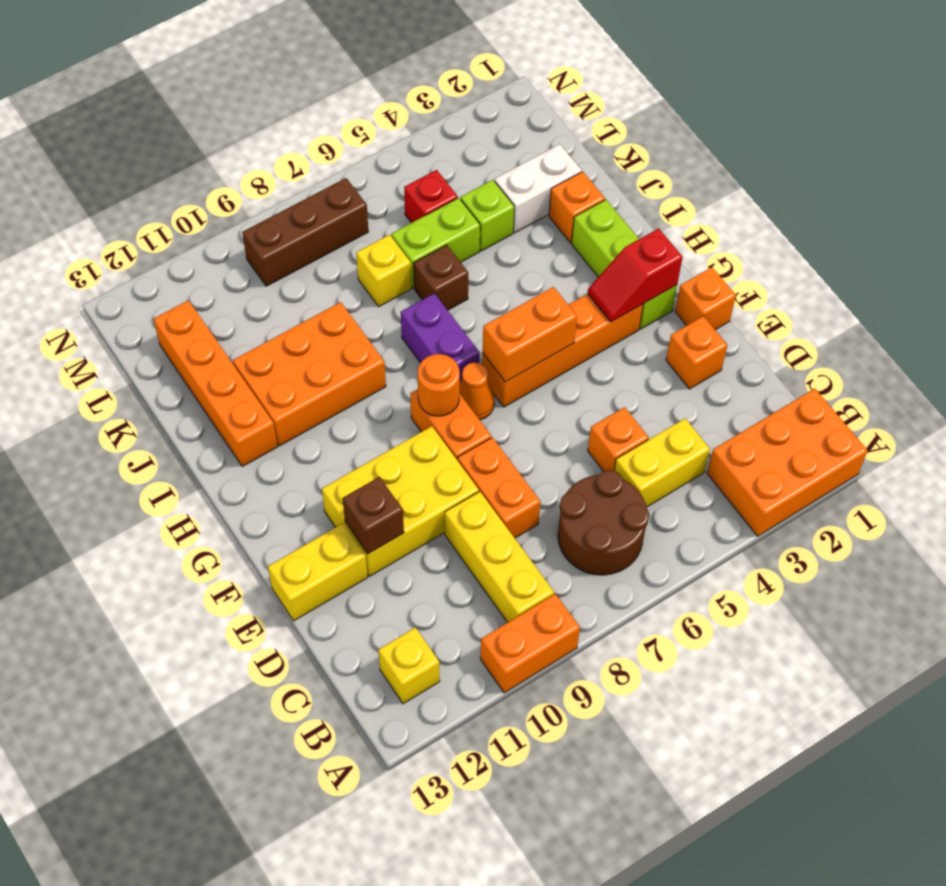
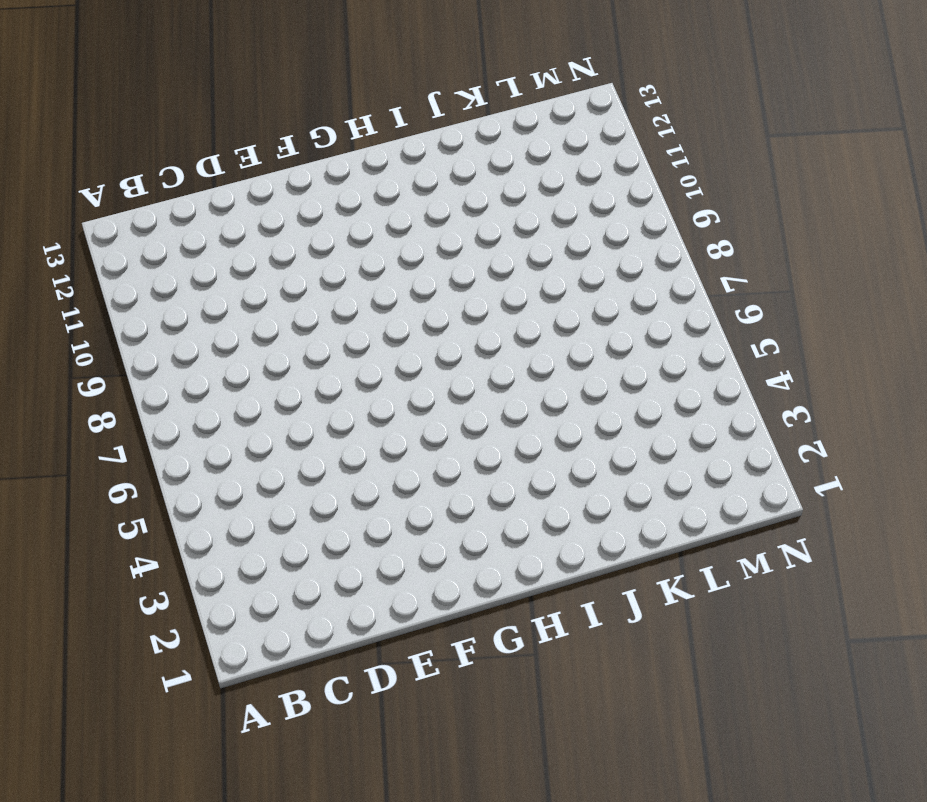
none -> orange brick A1:B3 level 1
none -> orange brick A9:A10 level 1
none -> brown round brick B6:C7 level 1
none -> yellow brick B9:D9 level 1

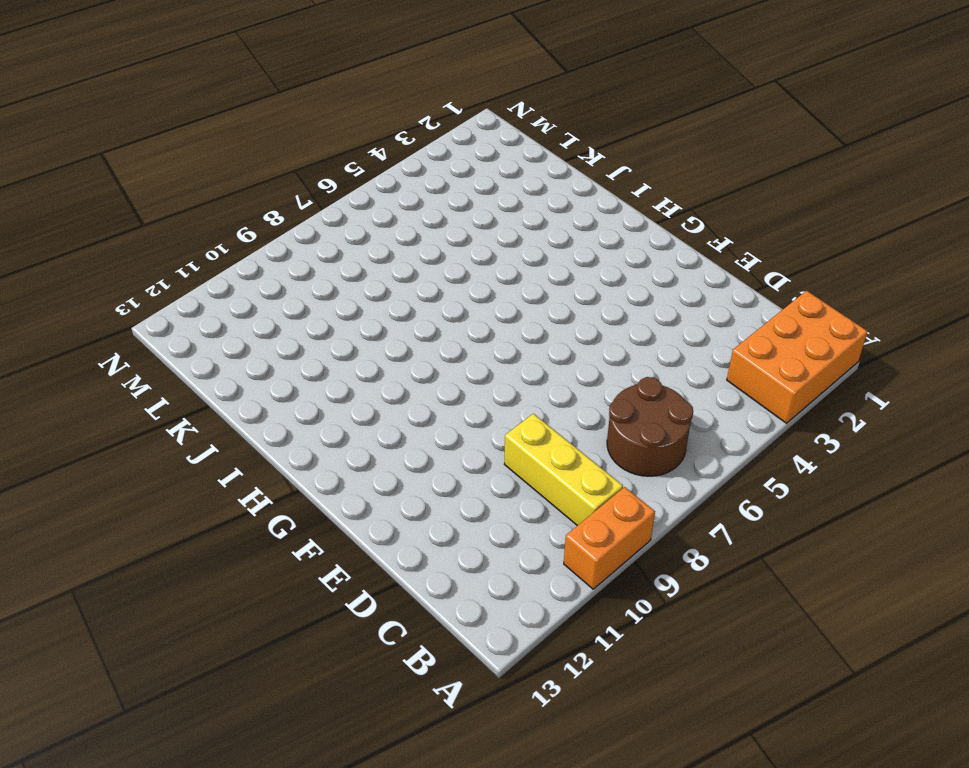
none -> yellow brick B12 level 1
none -> yellow brick C4:C5 level 1
none -> orange brick D5 level 1
none -> orange brick D8:E8 level 1

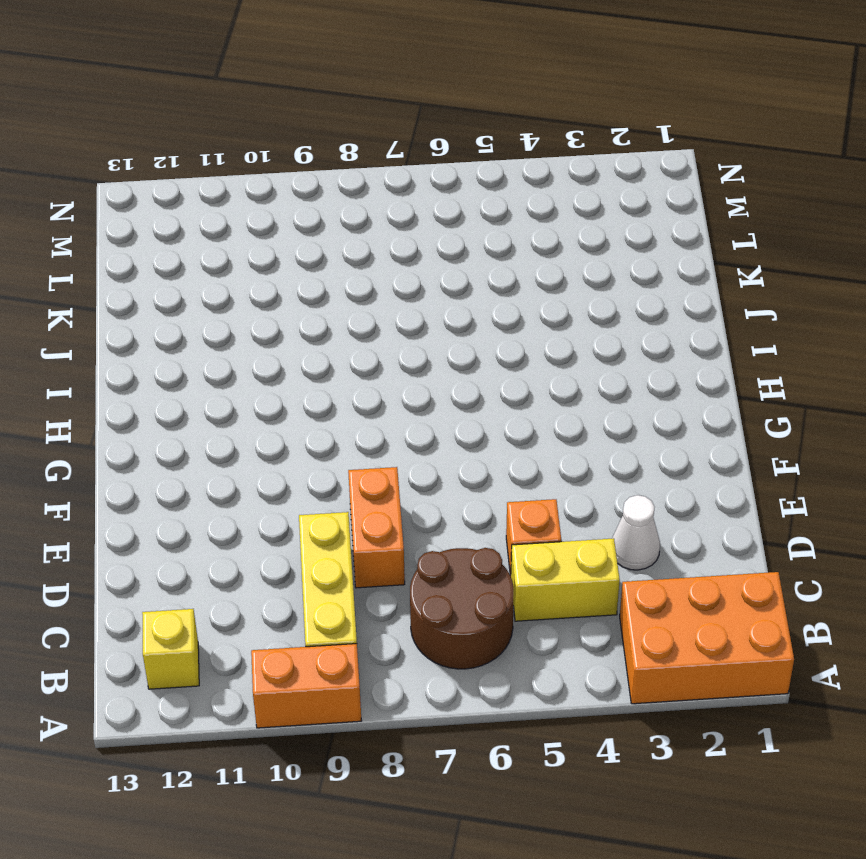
white cone D3 level 1 -> none
none -> orange brick E2 level 1
none -> yellow brick E9:F11 level 1
none -> yellow brick E12:E13 level 1
none -> orange brick F1 level 1

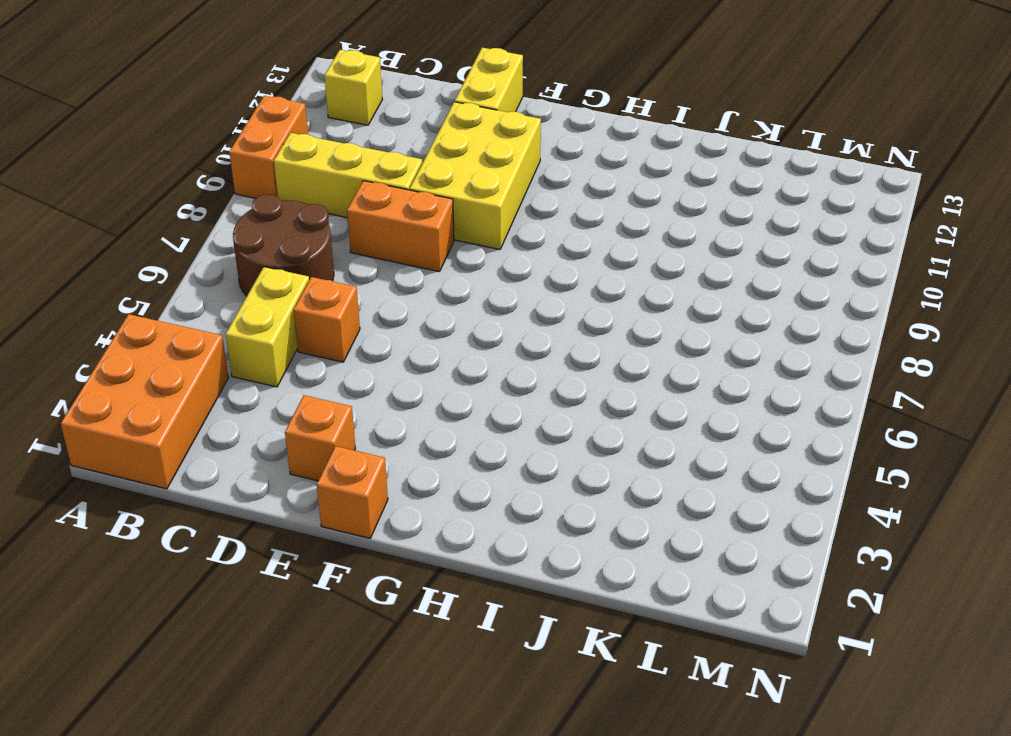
none -> orange brick F8:G8 level 1
none -> lime brick G2:I2 level 1
none -> orange brick G3:G6 level 1
none -> orange cone G7 level 1

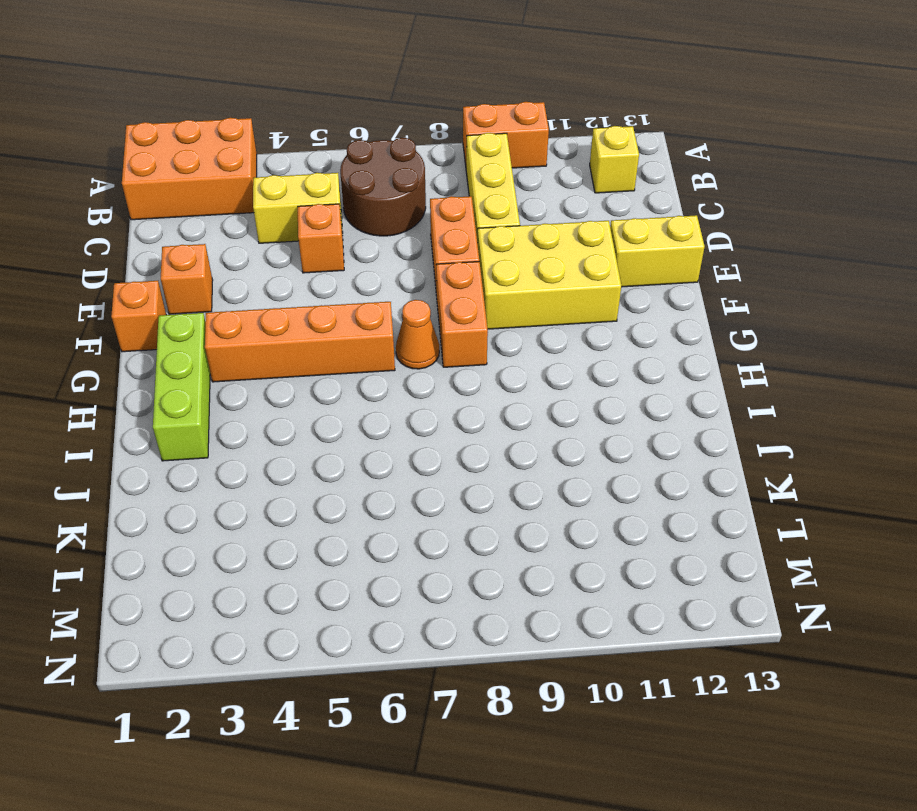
none -> purple brick H7:I7 level 1
none -> orange brick I9:J11 level 1
none -> orange brick I12:L12 level 1
none -> orange brick J2 level 1

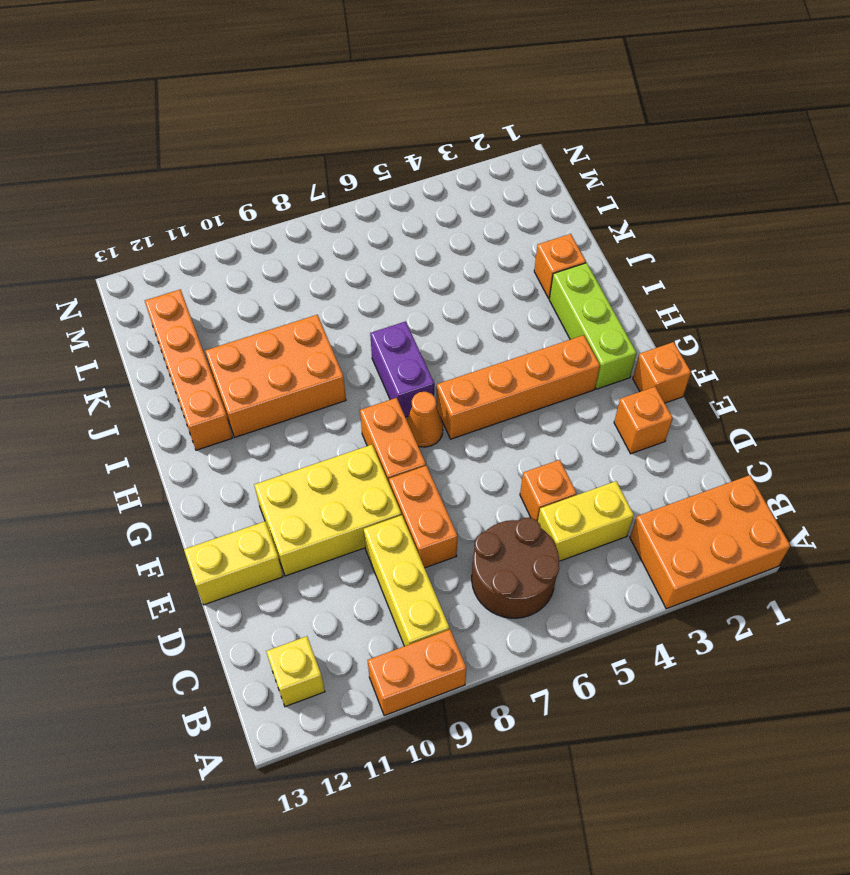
none -> brown brick J6 level 1
none -> white brick K2:K3 level 1
none -> lime brick K4 level 1
none -> lime brick K5:K6 level 1

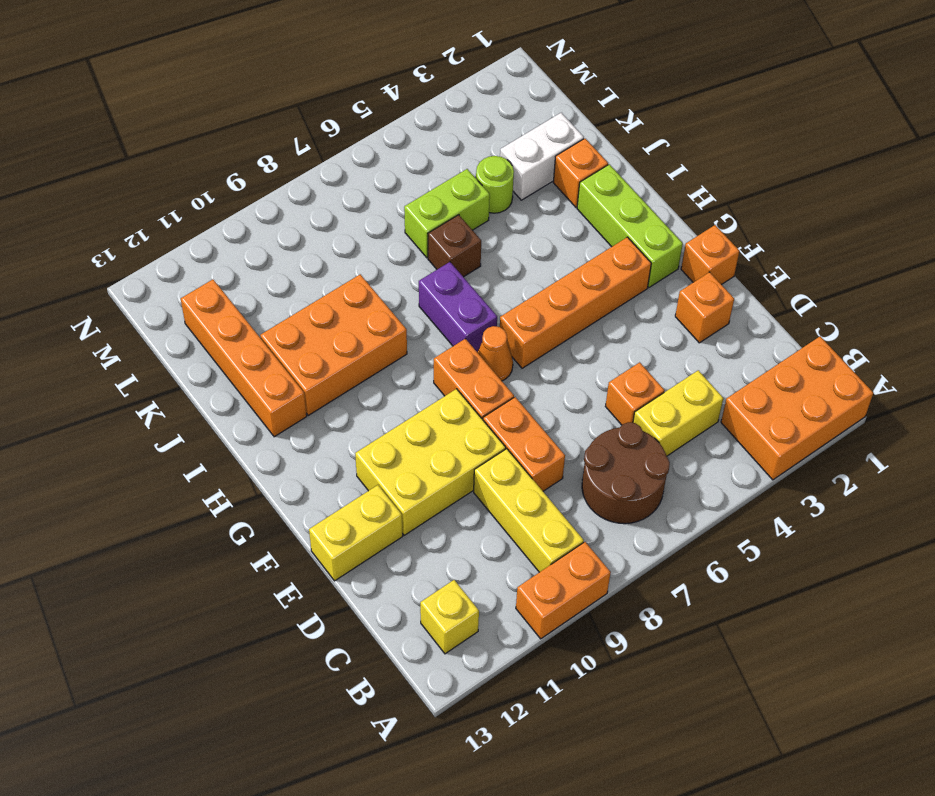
lime round brick K4 level 1 -> lime brick K4 level 1
none -> yellow brick K7 level 1
none -> red brick L5 level 1
none -> brown brick M7:M9 level 1
none -> brown brick E11 level 2

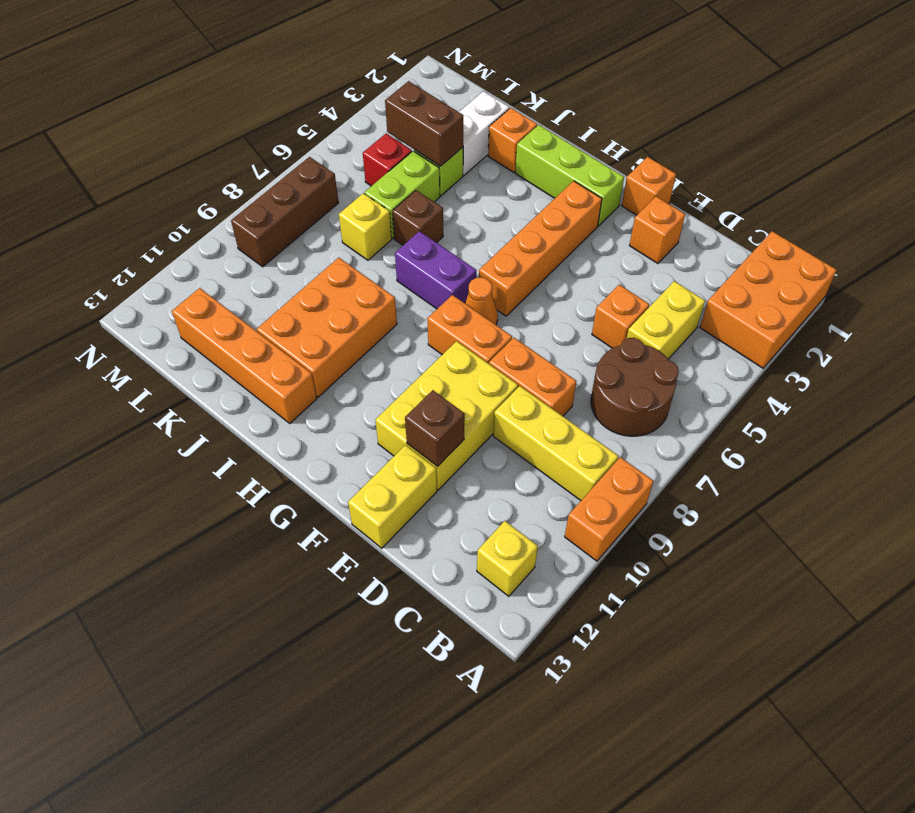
brown brick K4:L4 level 2 -> none
none -> red slope G2:G3 level 2 top 2
none -> orange brick G5:G6 level 2
none -> orange round brick G8 level 2

